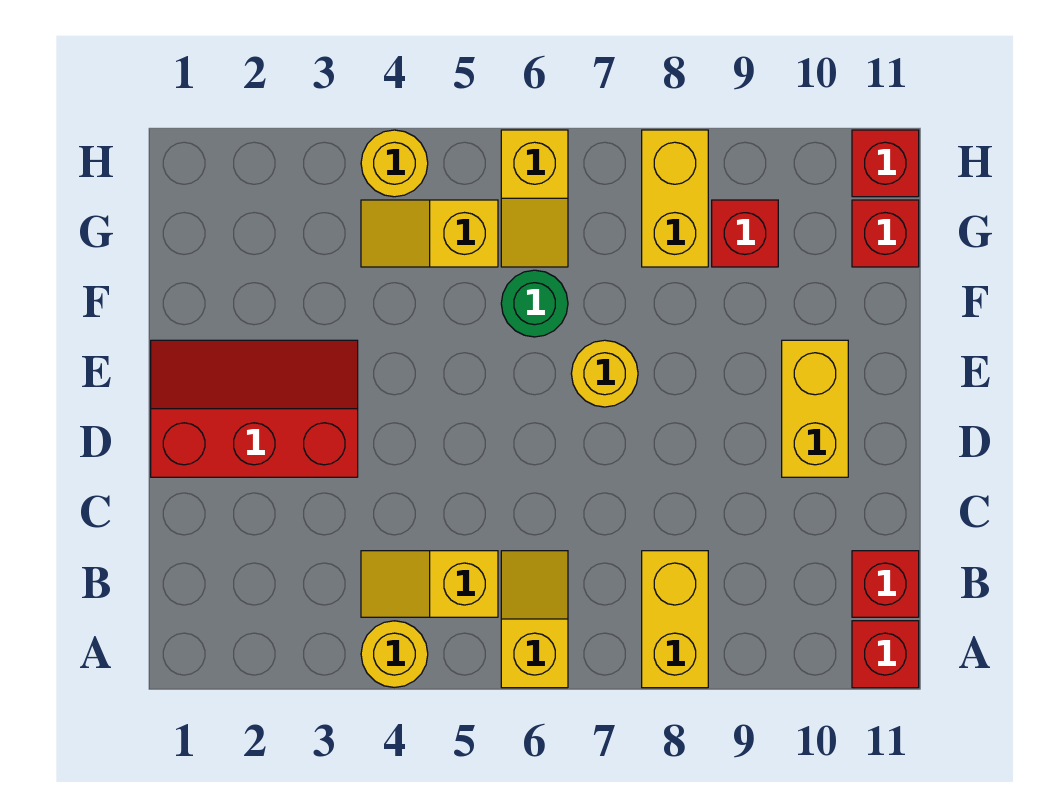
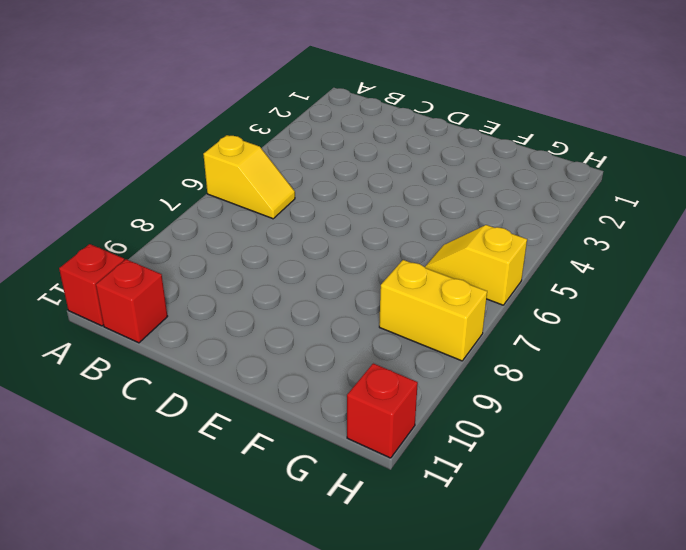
none -> yellow round brick A4 level 1
none -> yellow brick A8:B8 level 1
none -> yellow slope B4:B5 level 1 top 5

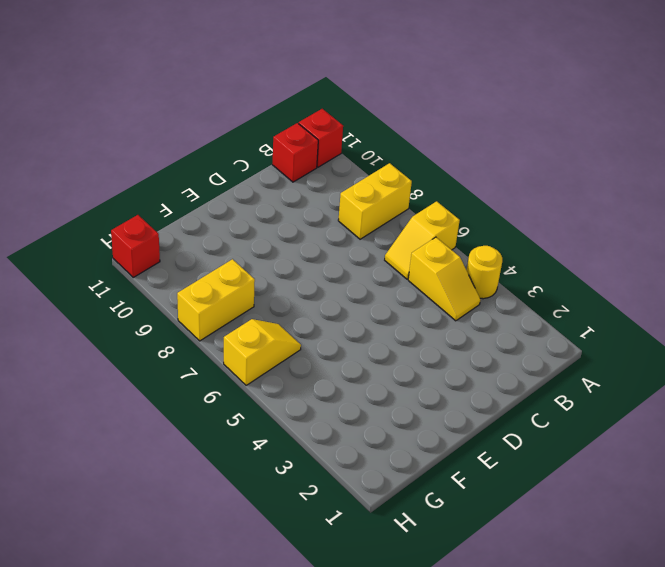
none -> red slope D1:E3 level 1 top D
none -> yellow brick D10:E10 level 1
none -> yellow round brick E7 level 1

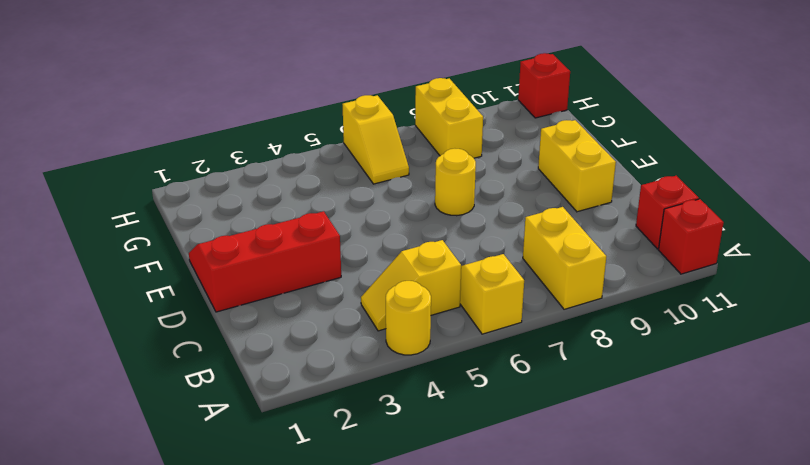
none -> green round brick F6 level 1
none -> yellow slope G4:G5 level 1 top 5
none -> red brick G9 level 1

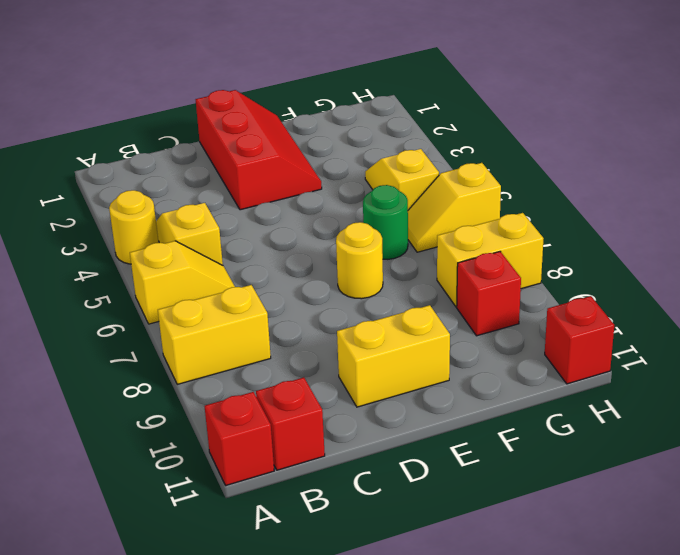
none -> red brick G11 level 1
none -> yellow round brick H4 level 1

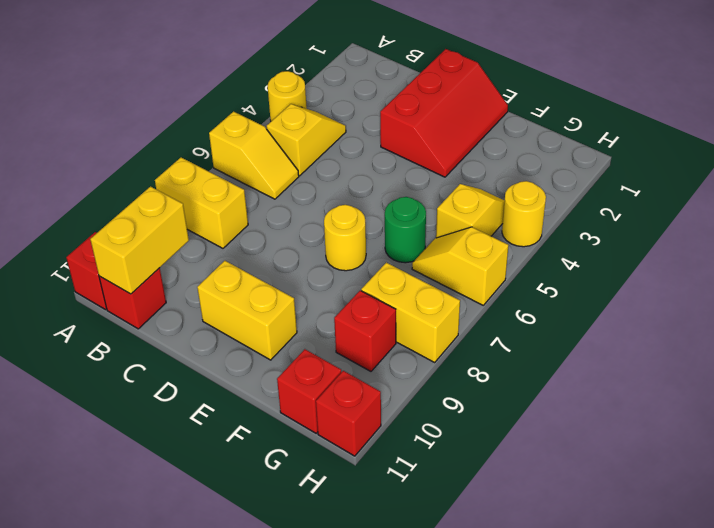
yellow brick B10:B11 level 2 -> none

